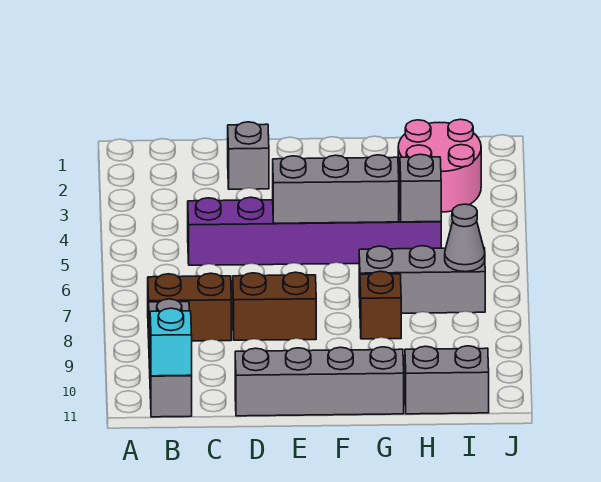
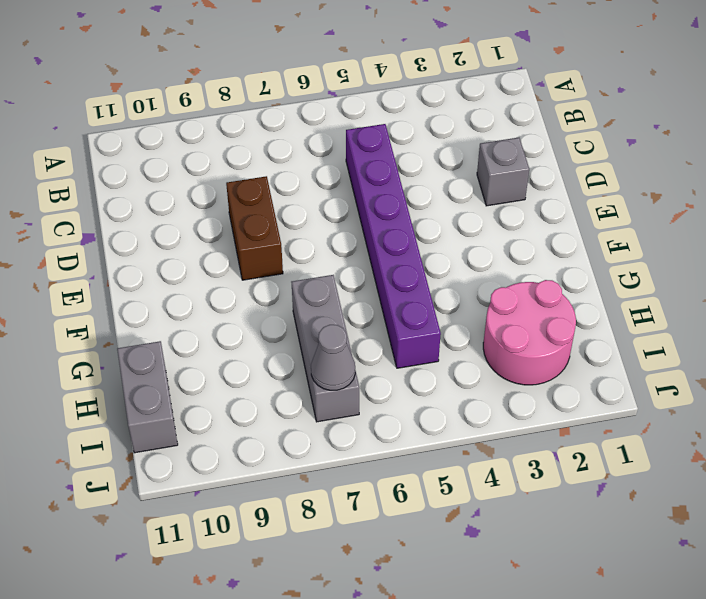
none -> brown brick B8:C8 level 1
none -> grey brick B9:B11 level 1
none -> grey brick D11:G11 level 1

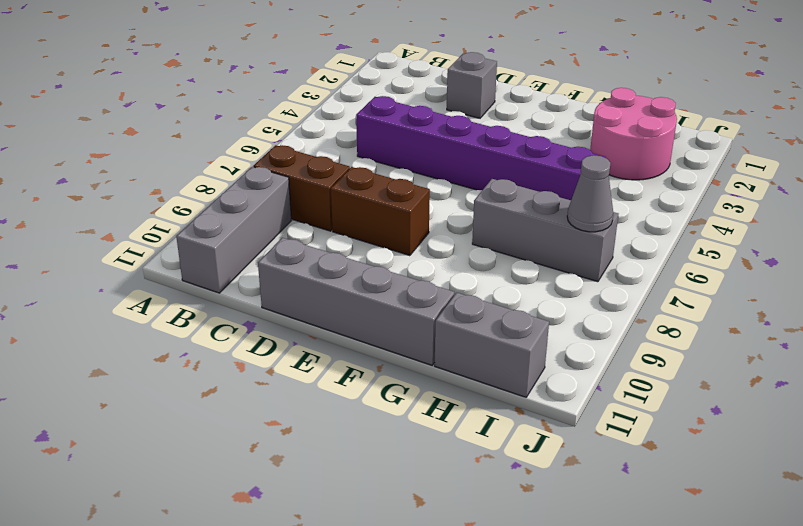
none -> brown brick G8 level 1
none -> cyan brick B11 level 2
none -> grey brick E5:G5 level 2

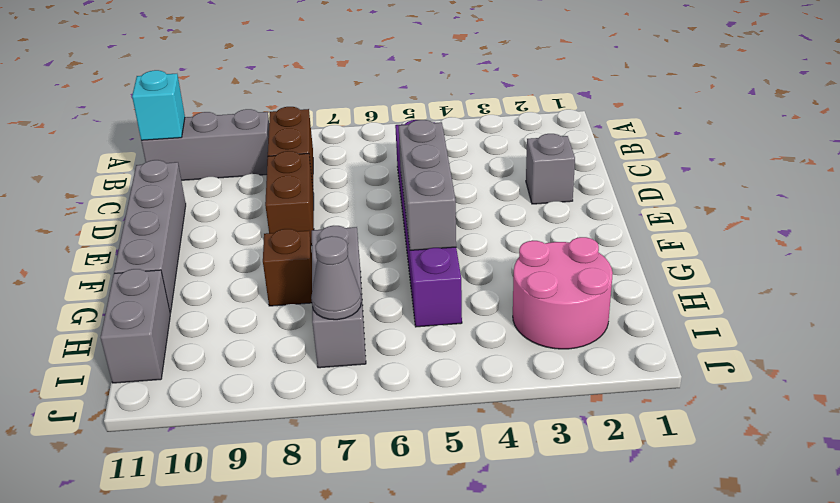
none -> grey brick H5 level 2

